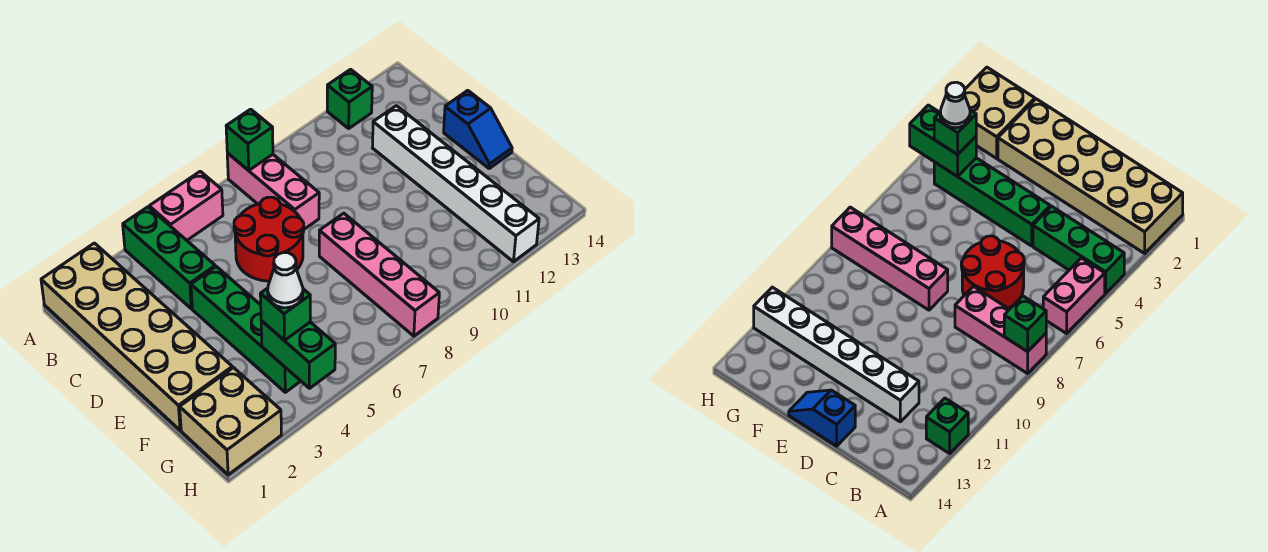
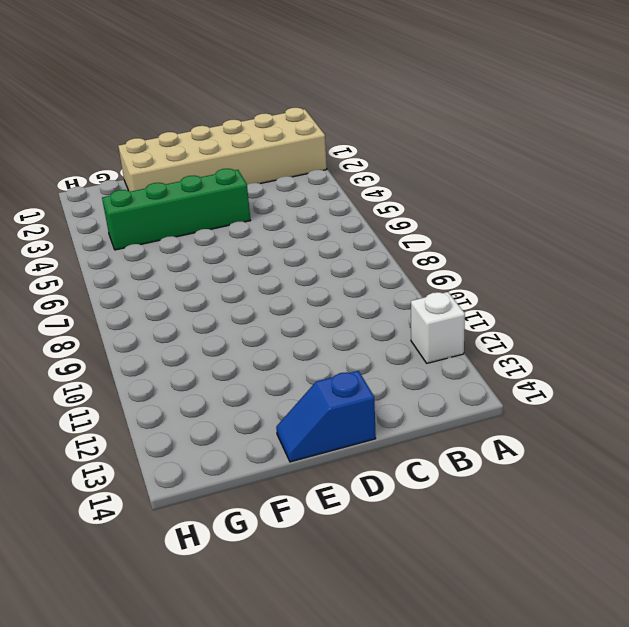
white brick A12 level 1 -> green brick A12 level 1
none -> green brick A4:C4 level 1
none -> pink brick A5:A6 level 1
none -> pink brick A8:C8 level 1

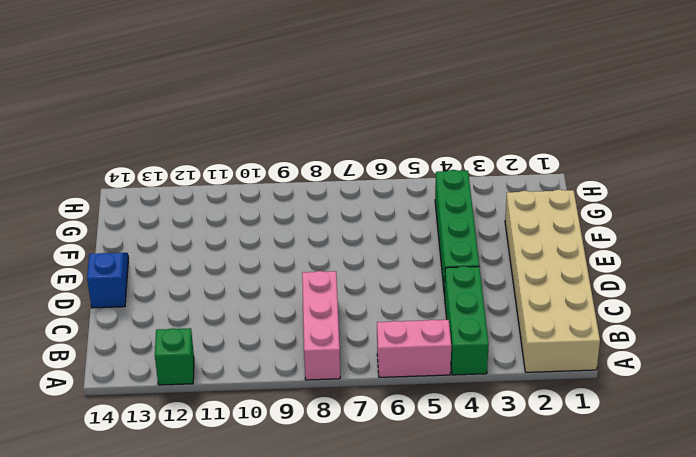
none -> red round brick C6:D7 level 1
none -> white brick C12:H12 level 1
none -> pink brick E8:H8 level 1

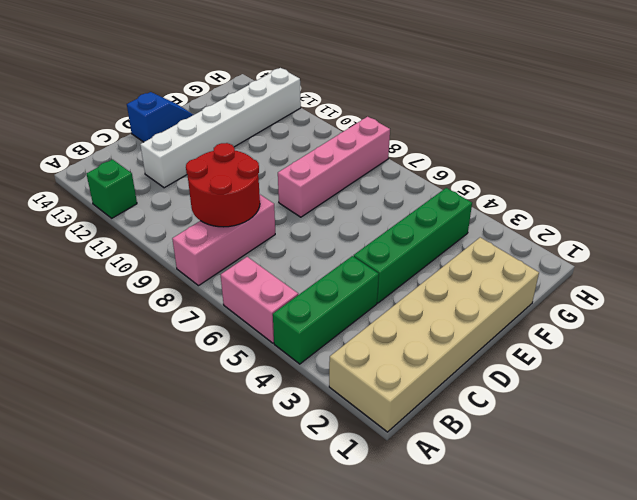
red round brick B8:C9 level 2 -> red round brick C6:D7 level 1
none -> tan brick G1:H2 level 1
none -> green brick A8 level 2
none -> green brick G4:H4 level 2

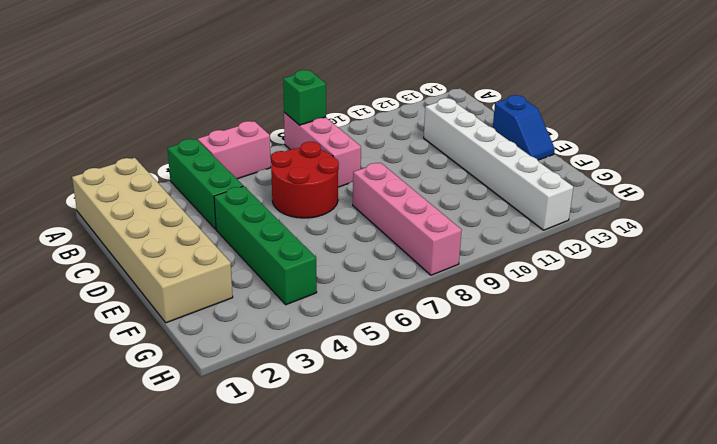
none -> green brick A12 level 1
none -> tan brick G1:H2 level 1
none -> green brick G4:H4 level 2

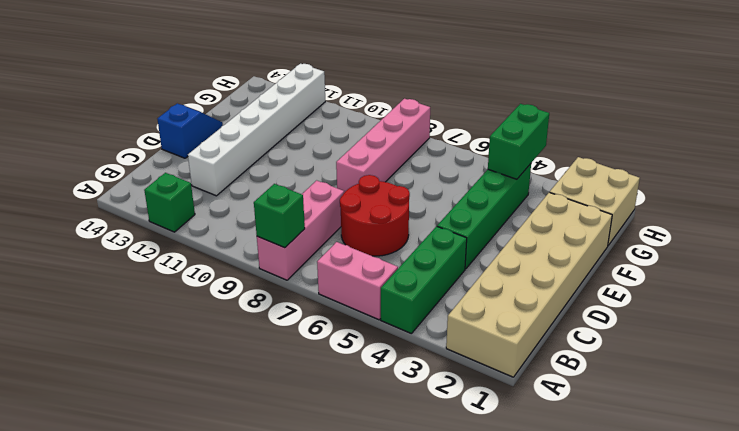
none -> green brick G4 level 3
none -> white cone G4 level 4

